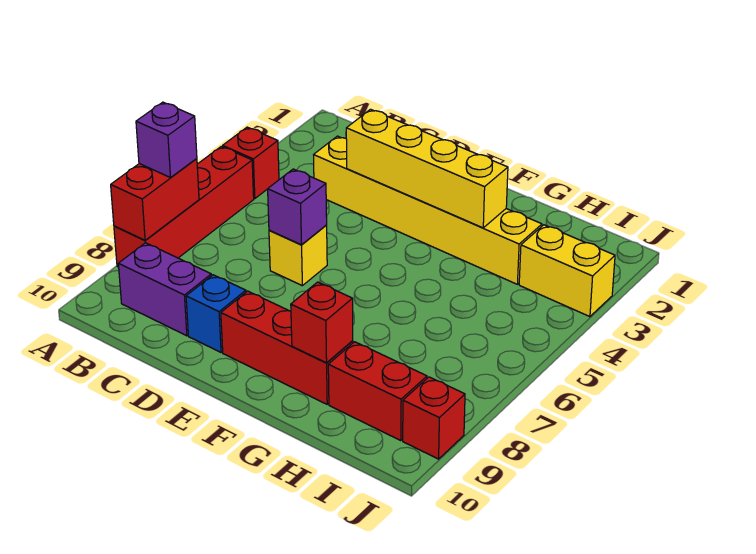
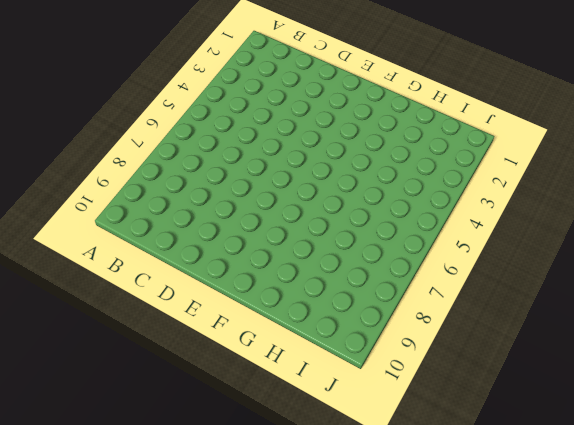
none -> red brick A4 level 1
none -> red brick A5:A8 level 1
none -> purple brick B9:C9 level 1

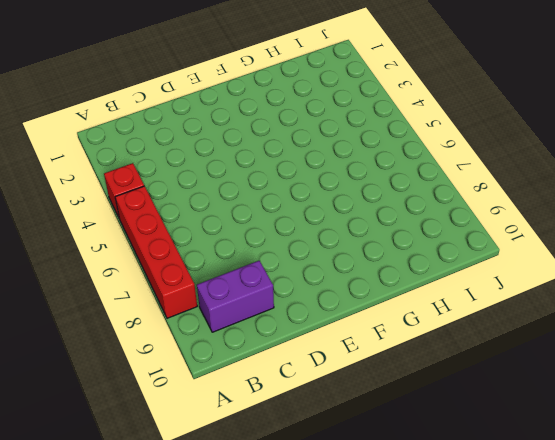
none -> yellow brick C3:H3 level 1
none -> yellow brick D6 level 1
none -> blue brick D9 level 1

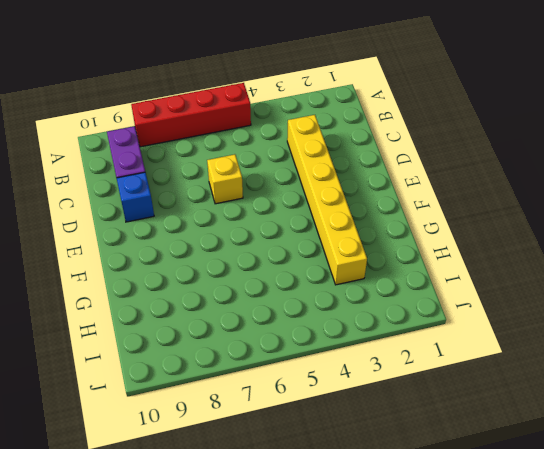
none -> red brick A4 level 1
none -> red brick E9:G9 level 1
none -> red brick H9:I9 level 1

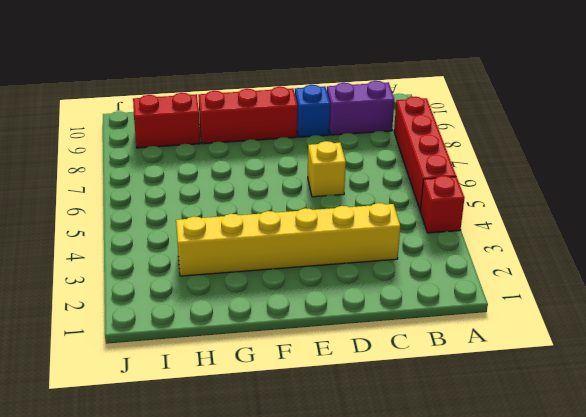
none -> yellow brick I3:J3 level 1
none -> red brick J9 level 1
none -> red brick A7:A8 level 2

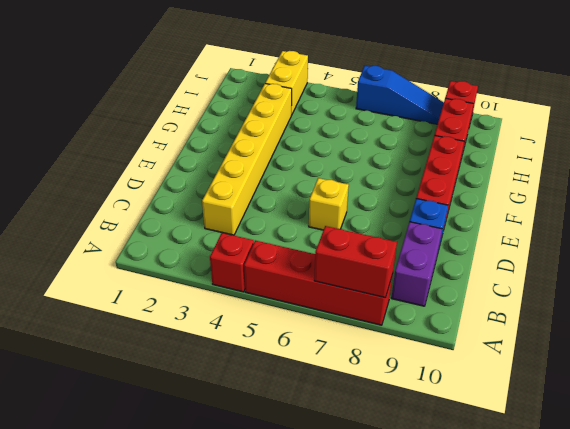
blue slope J6:J8 level 1 top 6 -> none
none -> yellow brick D3:G3 level 2
none -> purple brick D6 level 2
none -> red brick G9 level 2

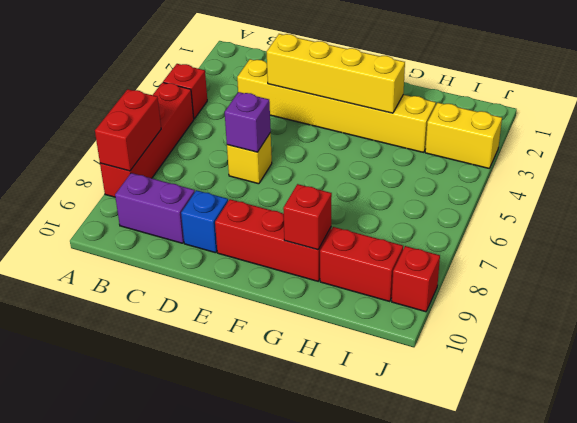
none -> purple brick A7 level 3

